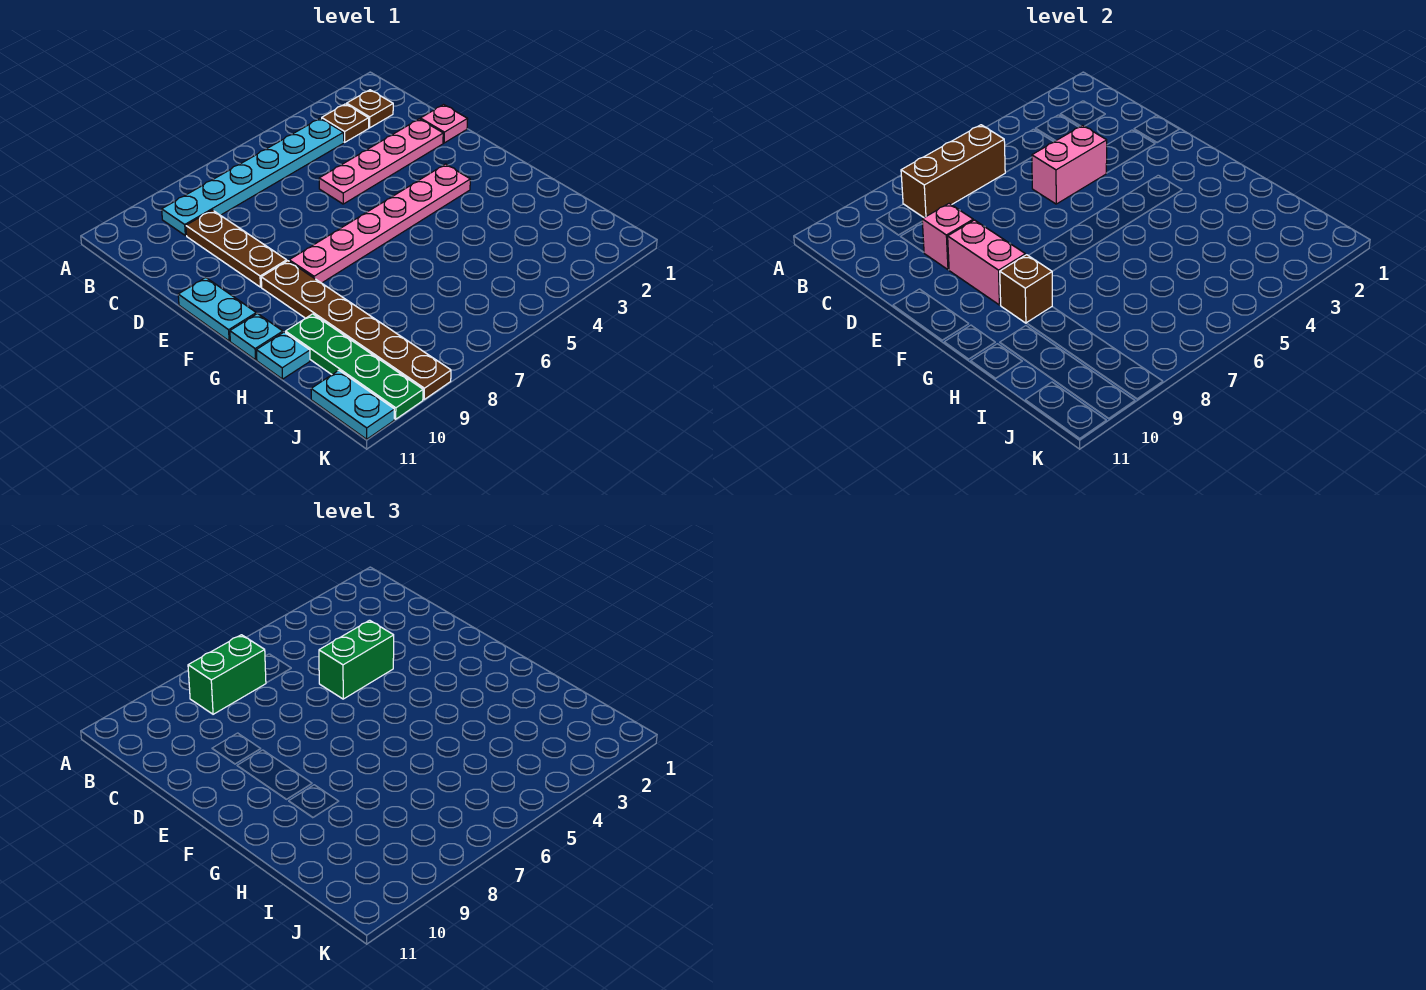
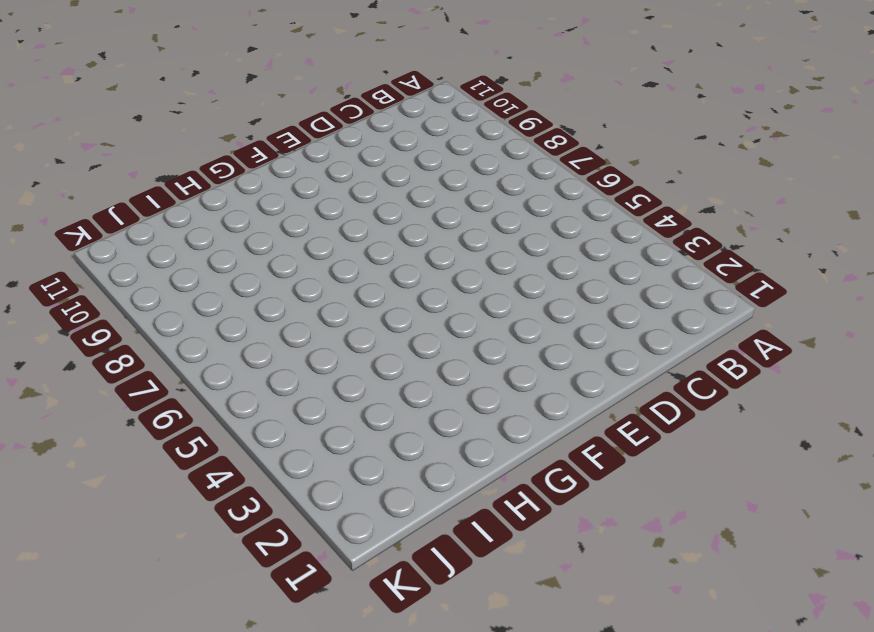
none -> brown plate B2 level 1
none -> brown plate B3 level 1
none -> cyan plate B4:B9 level 1

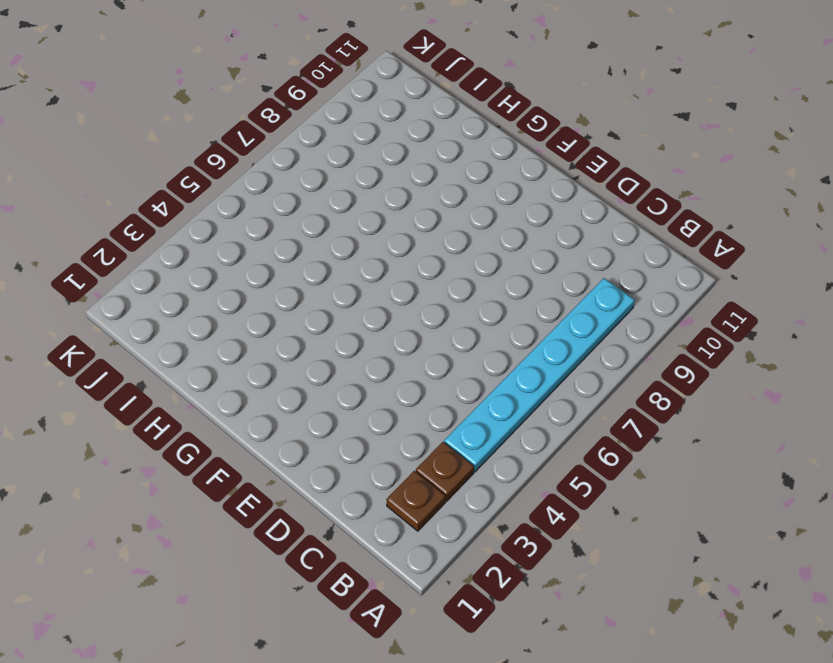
none -> brown plate C9:E9 level 1
none -> pink plate D1 level 1
none -> pink plate D2:D5 level 1

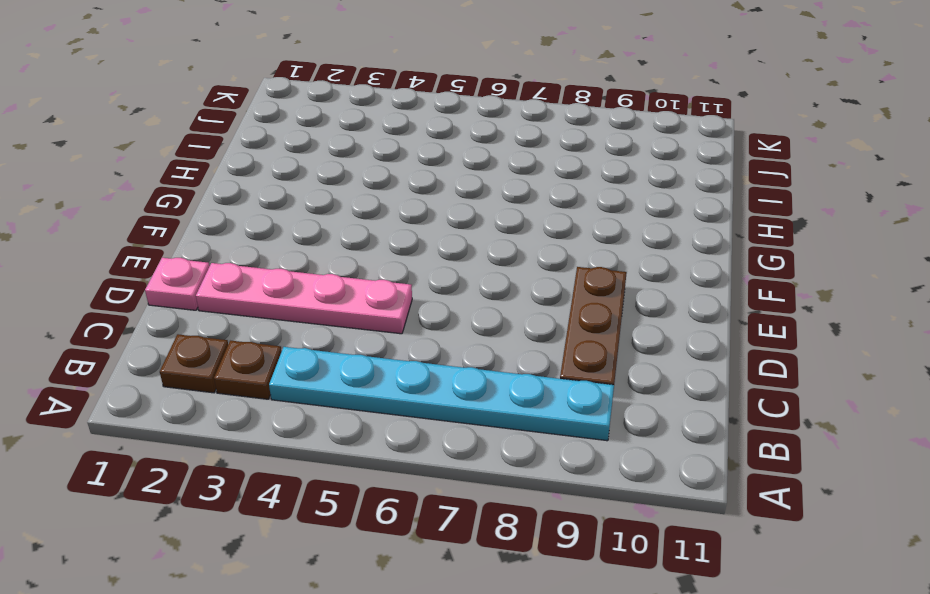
none -> cyan plate E11:F11 level 1
none -> pink plate F3:F8 level 1
none -> brown plate F9:K9 level 1

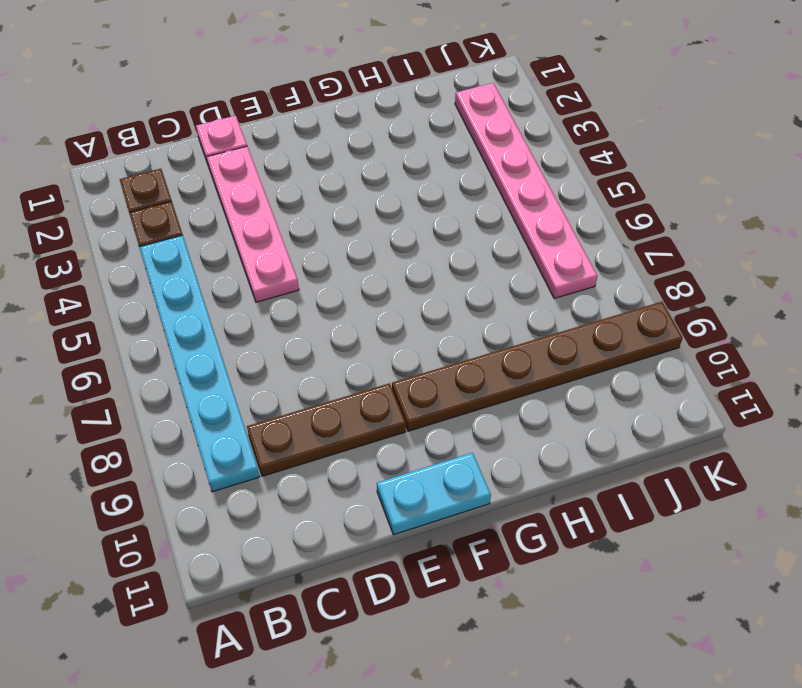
pink plate J2:J7 level 1 -> pink plate F3:F8 level 1
none -> cyan plate G11 level 1
none -> green plate H10:K10 level 1
none -> cyan plate H11 level 1

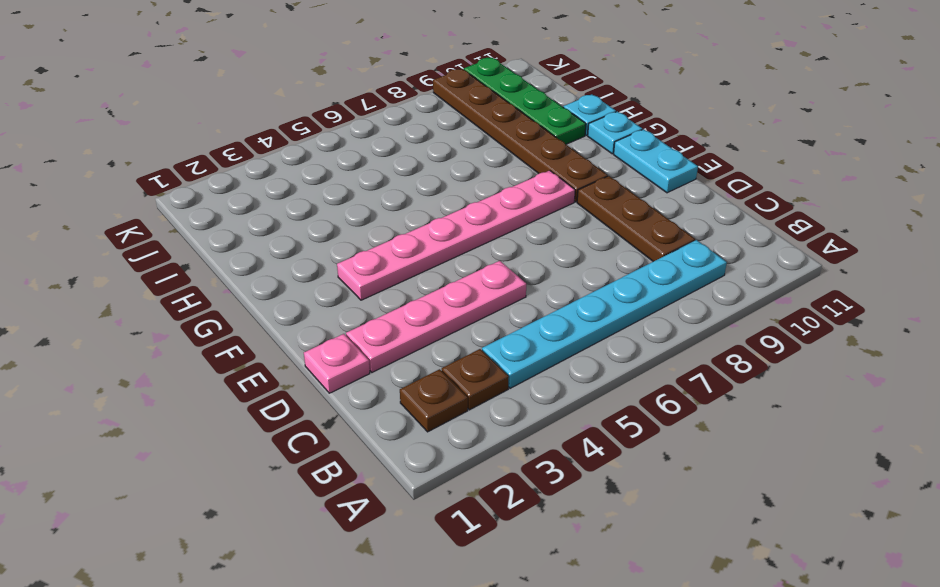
none -> cyan plate J11:K11 level 1
none -> brown brick B6:B8 level 2
none -> pink brick D4:D5 level 2

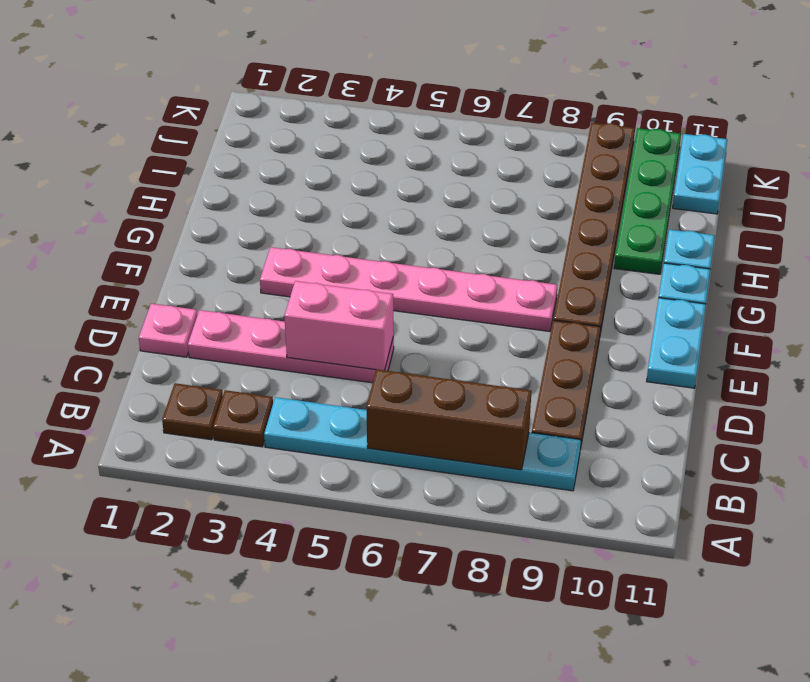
none -> pink brick D9 level 2
none -> pink brick E9:F9 level 2
none -> brown brick G9 level 2

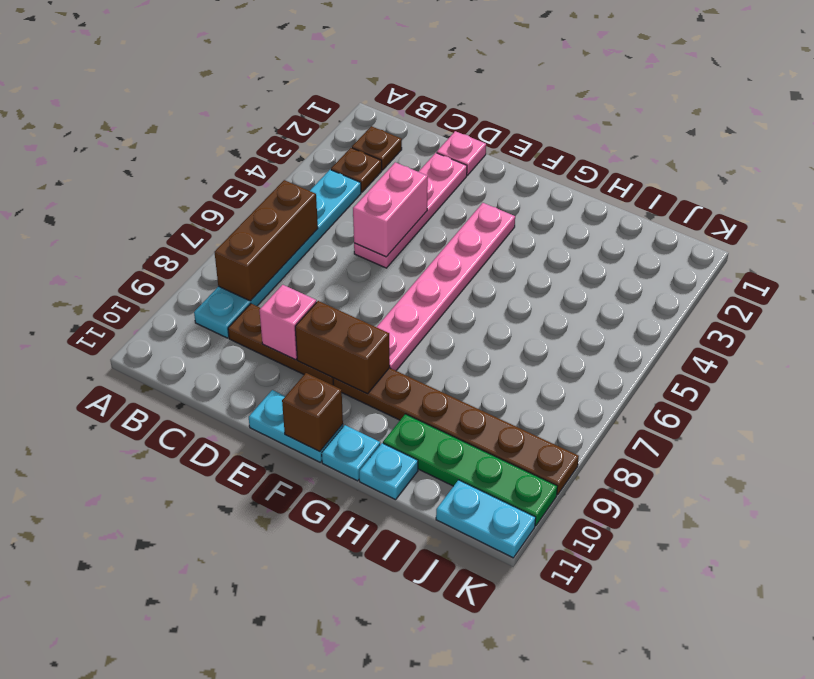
brown brick E9:F9 level 2 -> pink brick E9:F9 level 2
brown brick F11 level 2 -> brown brick G9 level 2
none -> green brick B7:B8 level 3
none -> green brick D4:D5 level 3

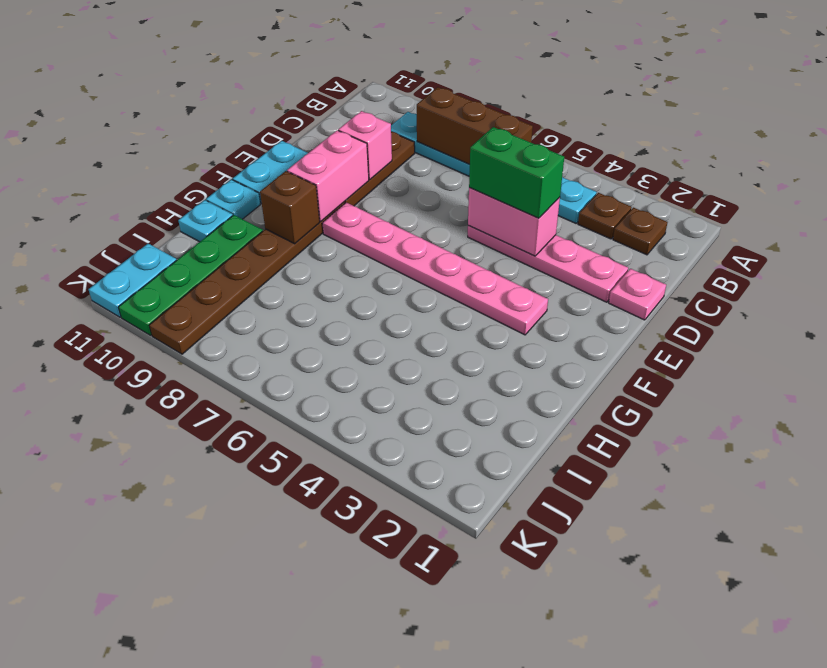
none -> green brick B7:B8 level 3

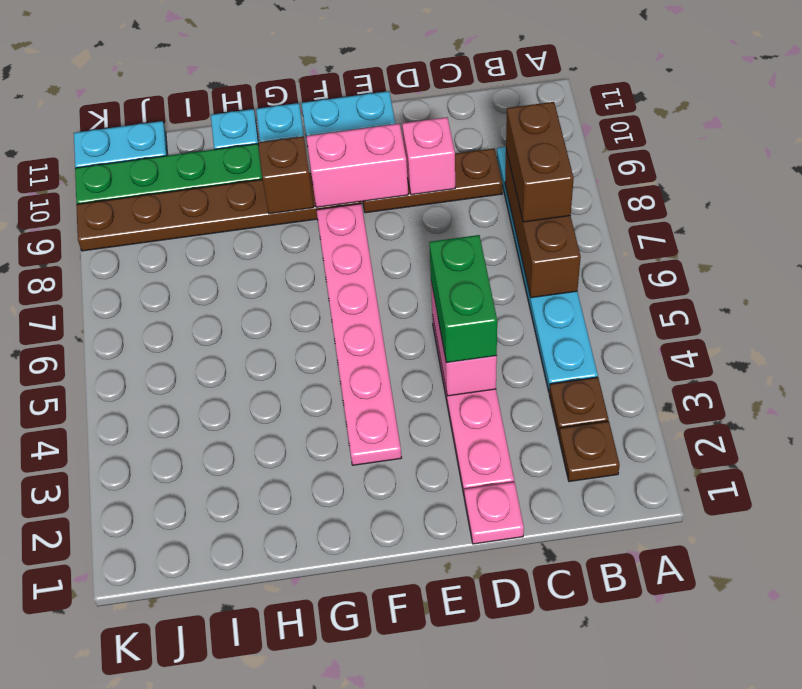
brown brick B7:B8 level 3 -> green brick B7:B8 level 3

